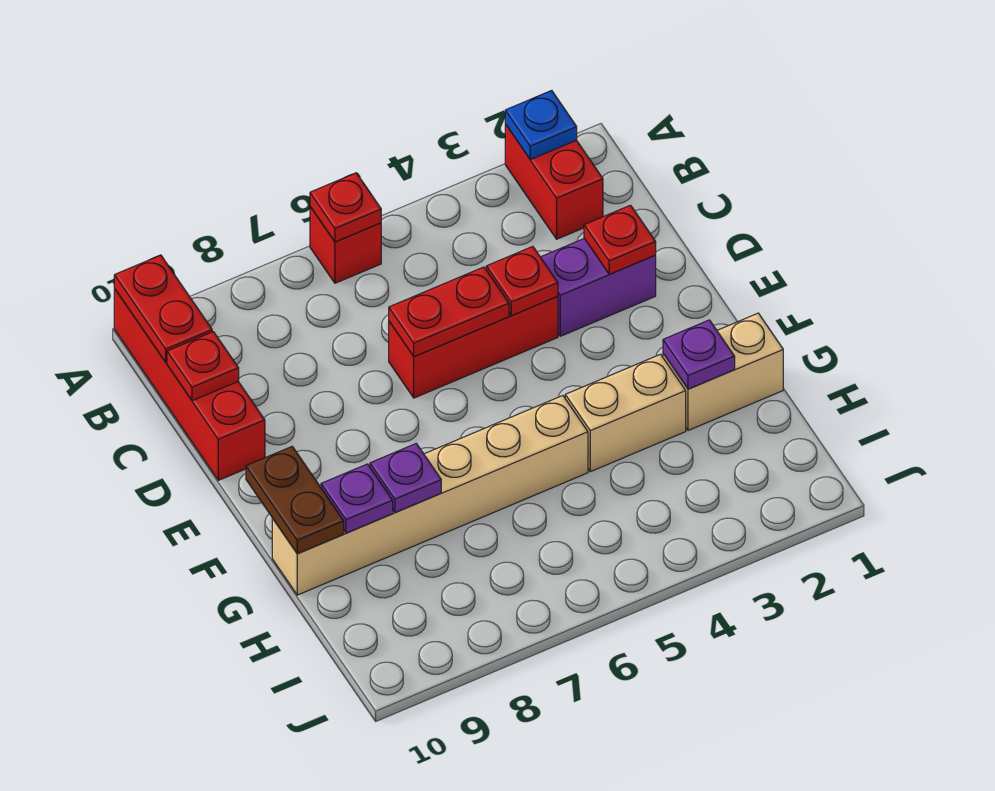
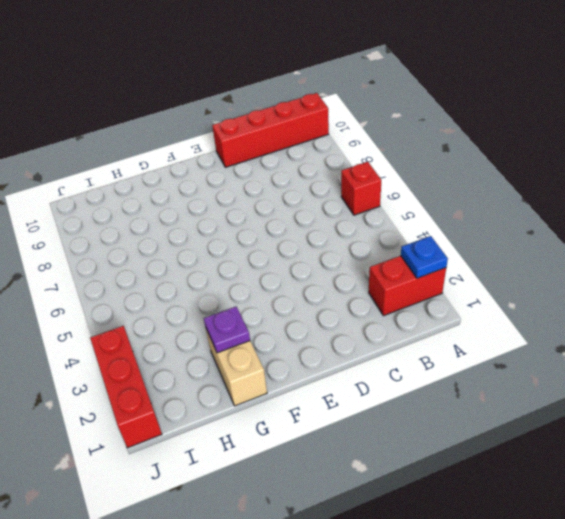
red brick J1:J3 level 1 -> red brick D4:D6 level 1
none -> purple brick D2:D3 level 1
none -> tan brick G3:G4 level 1
none -> tan brick G5:G10 level 1

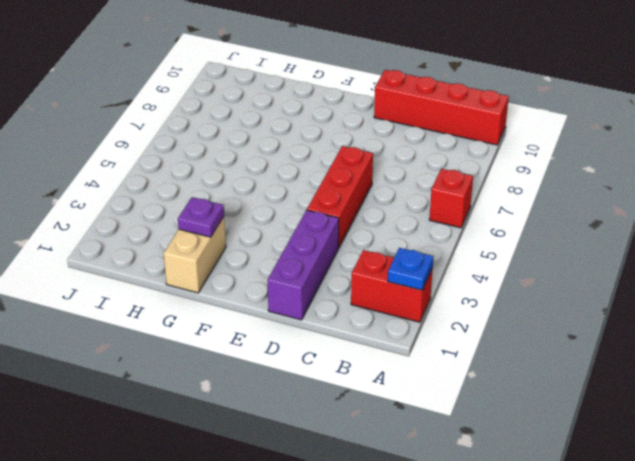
purple brick D1:D3 level 1 -> purple brick D2:D3 level 1
none -> tan brick G3:G4 level 1
none -> tan brick G5:G10 level 1
none -> red plate A6 level 2

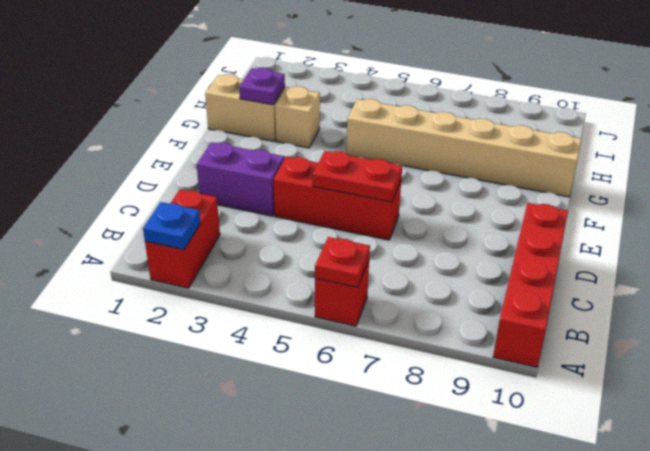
tan brick G3 level 1 -> tan brick G3:G4 level 1
none -> red plate A10:B10 level 2
none -> red plate C10 level 2
none -> red plate D2 level 2

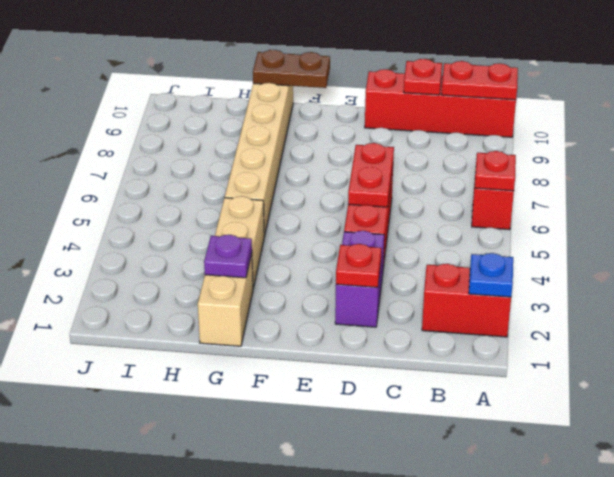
none -> red plate D4 level 2
none -> purple plate G8 level 2
none -> purple plate G9 level 2

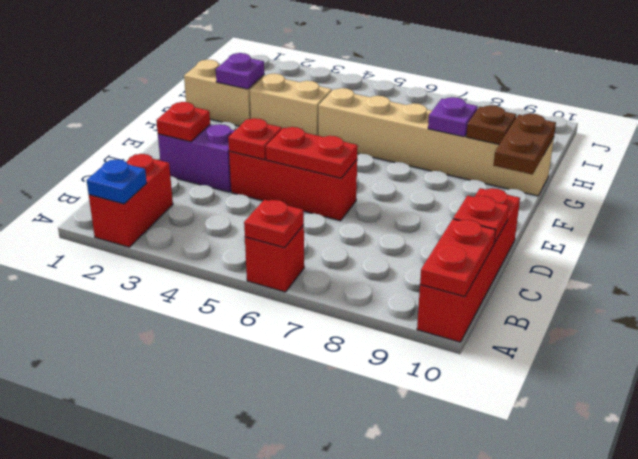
brown plate G9 level 2 -> purple plate G9 level 2

